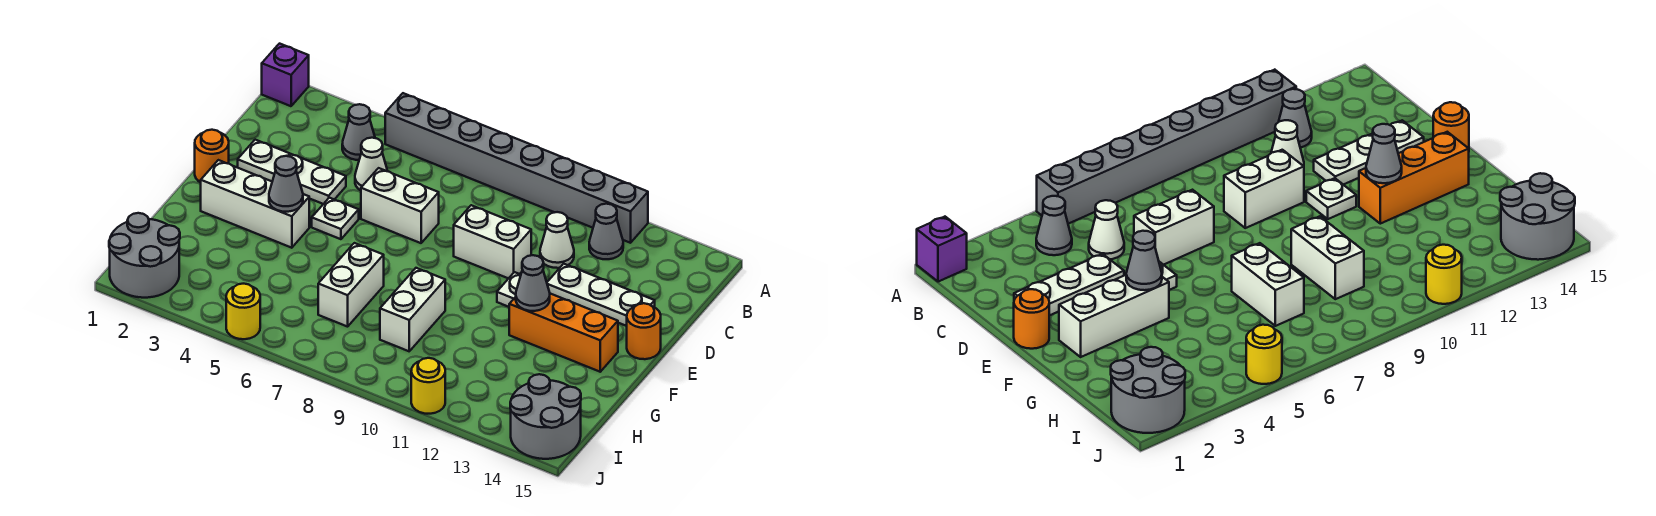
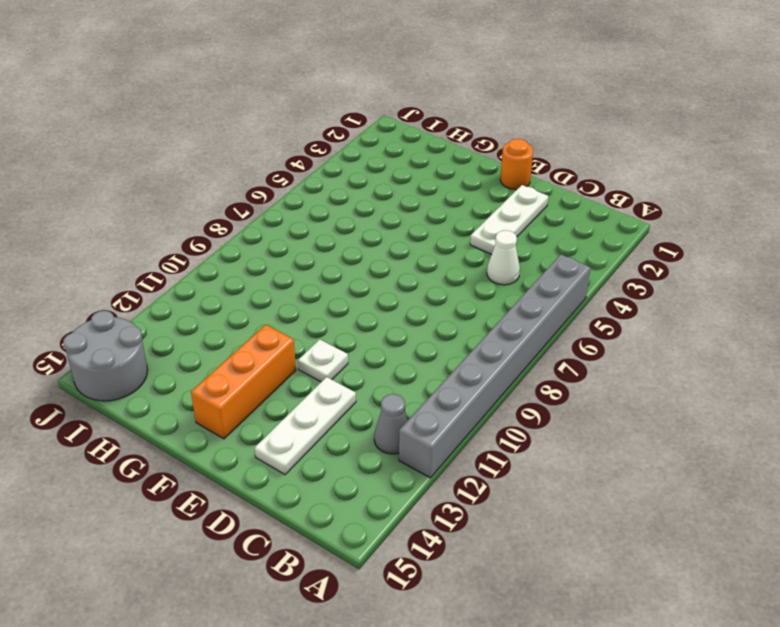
none -> purple brick A1 level 1
none -> grey cone B4 level 1
none -> white cone C11 level 1

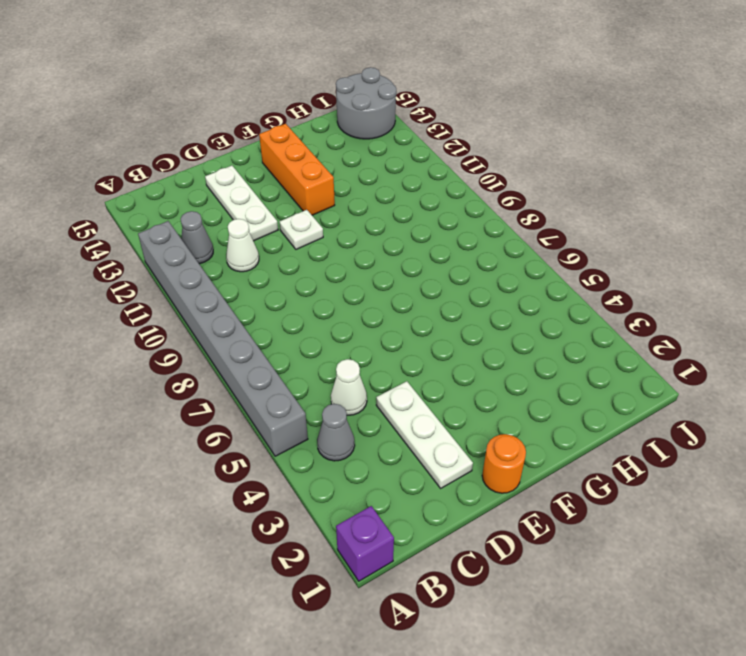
none -> white brick D6:D7 level 1
none -> white brick D9:D10 level 1
none -> white plate E5 level 1

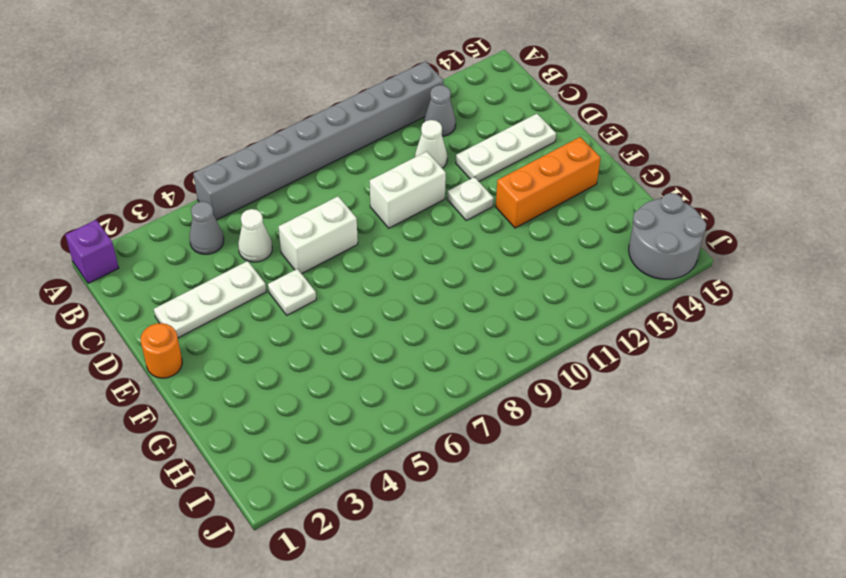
none -> orange round brick E15 level 1
none -> white brick F2:F4 level 1
none -> white brick G7:H7 level 1

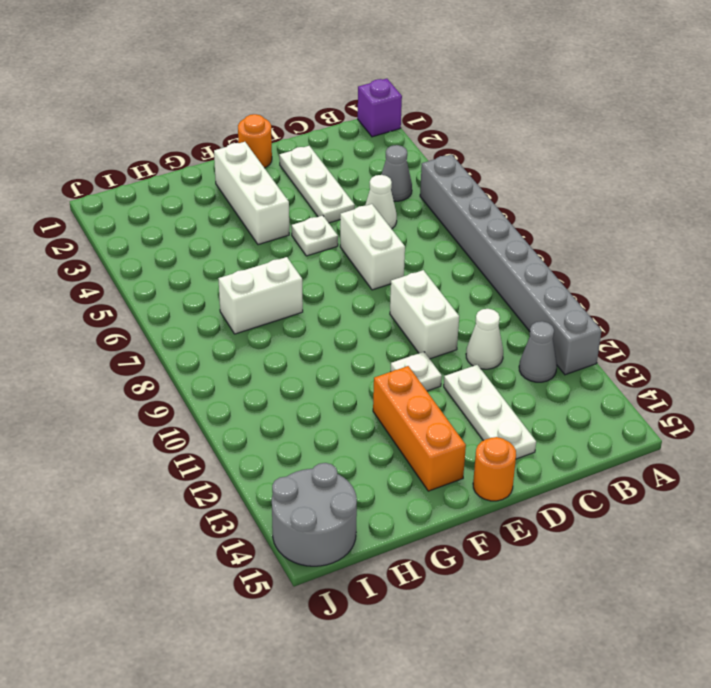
none -> white brick G9:H9 level 1
none -> grey round brick I1:J2 level 1
none -> yellow round brick J5 level 1

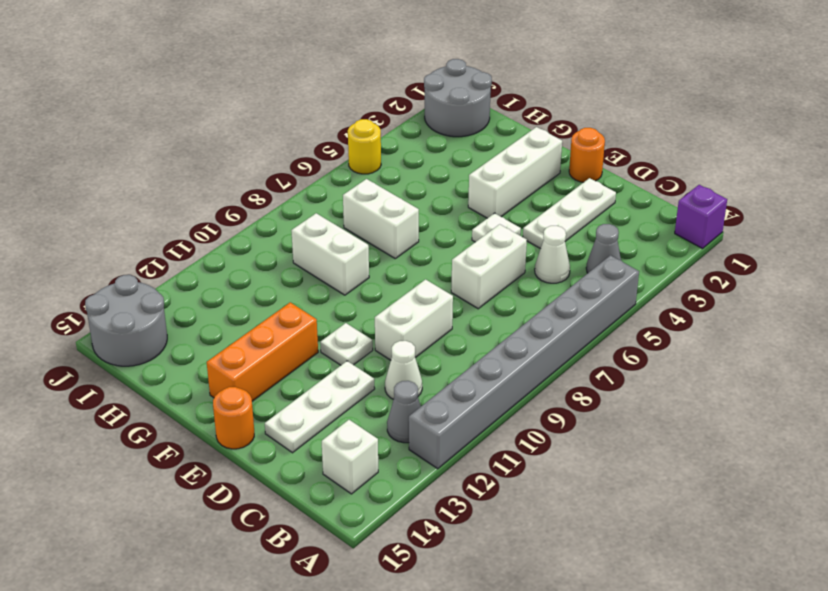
white brick B14 level 1 -> none
none -> yellow round brick J11 level 1
none -> grey cone F4 level 2
none -> grey cone F12 level 2

